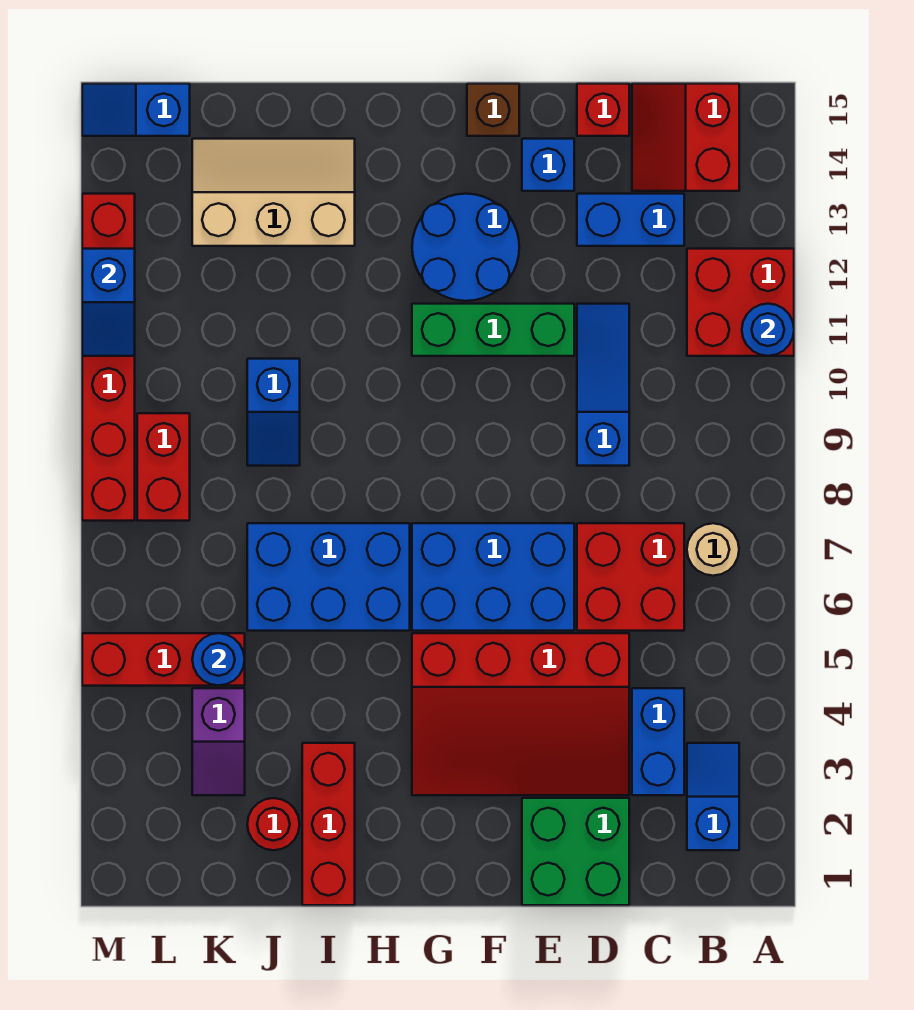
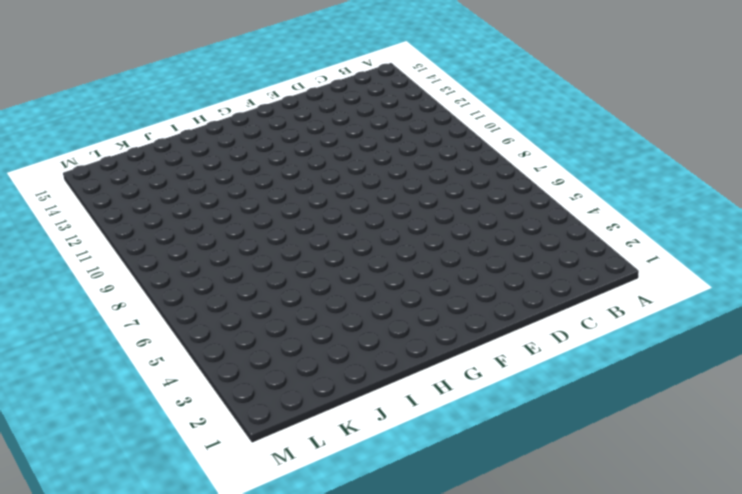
none -> red brick A11:B12 level 1
none -> blue slope B2:B3 level 1 top 2
none -> tan round brick B7 level 1

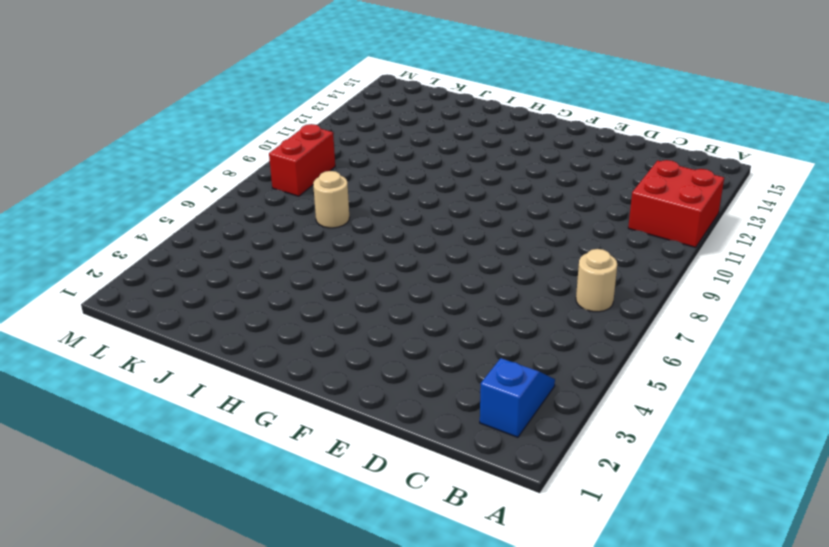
tan round brick J7 level 1 -> blue brick H6:J7 level 1
none -> red slope B14:C15 level 1 top B
none -> blue brick C3:C4 level 1
none -> red brick C6:D7 level 1

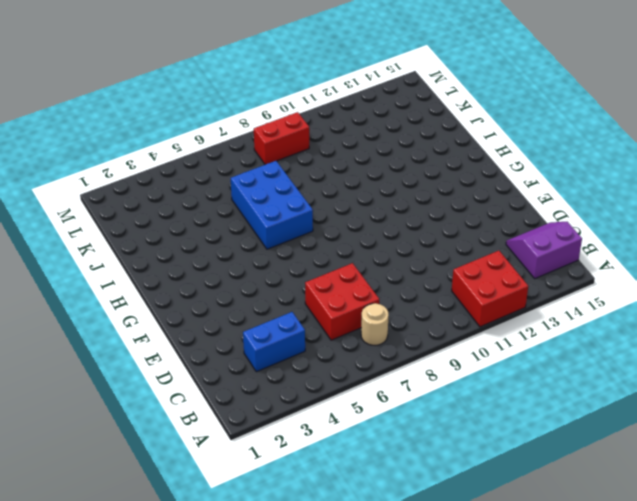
purple slope B14:C15 level 1 top B -> red slope B14:C15 level 1 top B
none -> blue slope B2:B3 level 1 top 2
none -> blue brick C13:D13 level 1
none -> green brick D1:E2 level 1

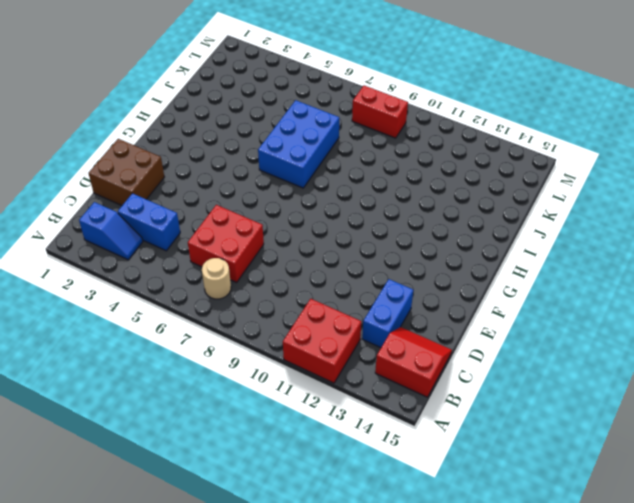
brown brick D1:E2 level 1 -> green brick D1:E2 level 1
none -> red slope D3:G5 level 1 top 5
none -> blue slope D9:D11 level 1 top 9
none -> red brick D15 level 1

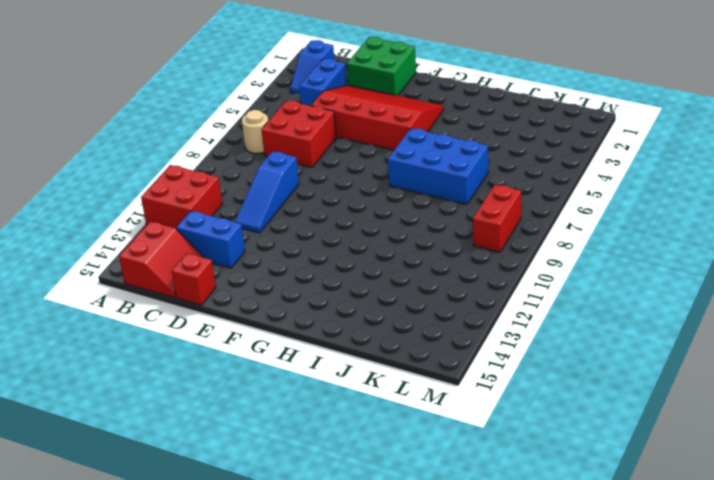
none -> blue brick E6:G7 level 1
none -> green brick E11:G11 level 1
none -> blue brick E14 level 1

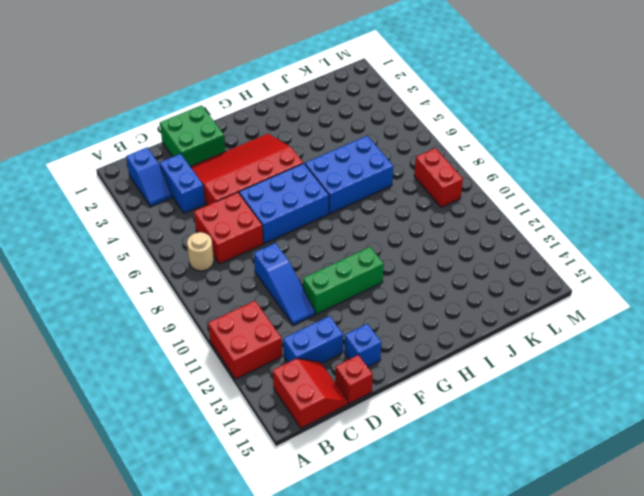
none -> blue round brick F12:G13 level 1
none -> brown brick F15 level 1
none -> red brick I1:I3 level 1

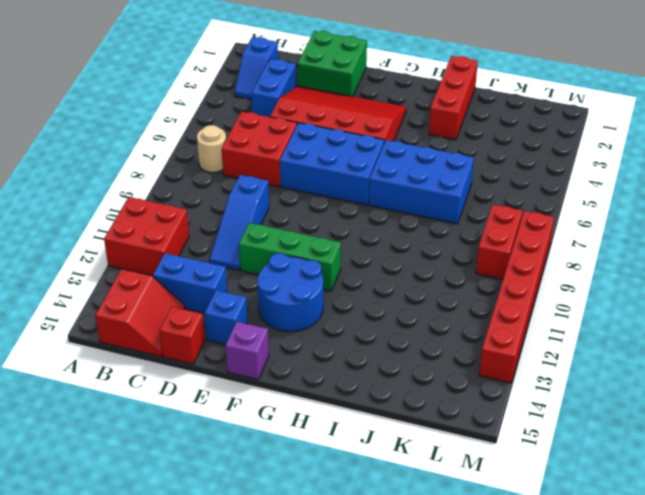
purple brick F15 level 1 -> brown brick F15 level 1
none -> tan slope I13:K14 level 1 top 13
none -> red round brick J2 level 1
none -> blue slope J9:J10 level 1 top 10

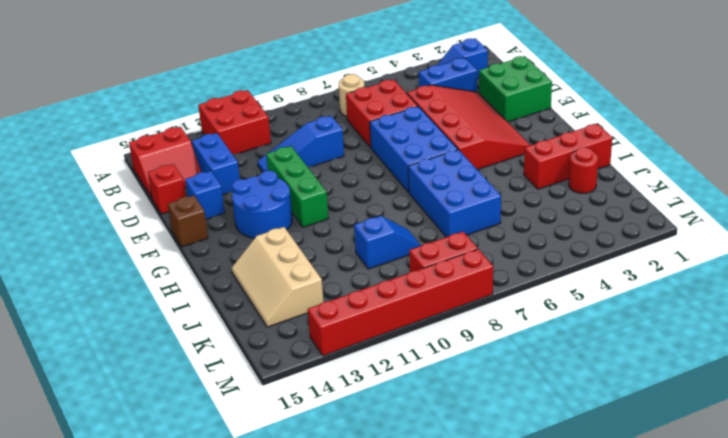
none -> purple slope K3:K4 level 1 top 4
none -> red brick K5:M5 level 1
none -> blue slope L15:M15 level 1 top L

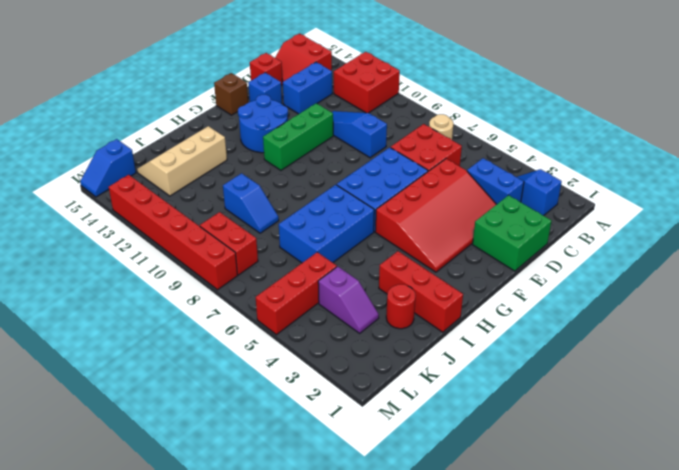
none -> blue round brick A11 level 2
none -> blue round brick K5 level 2
none -> blue slope M11:M12 level 2 top 12

